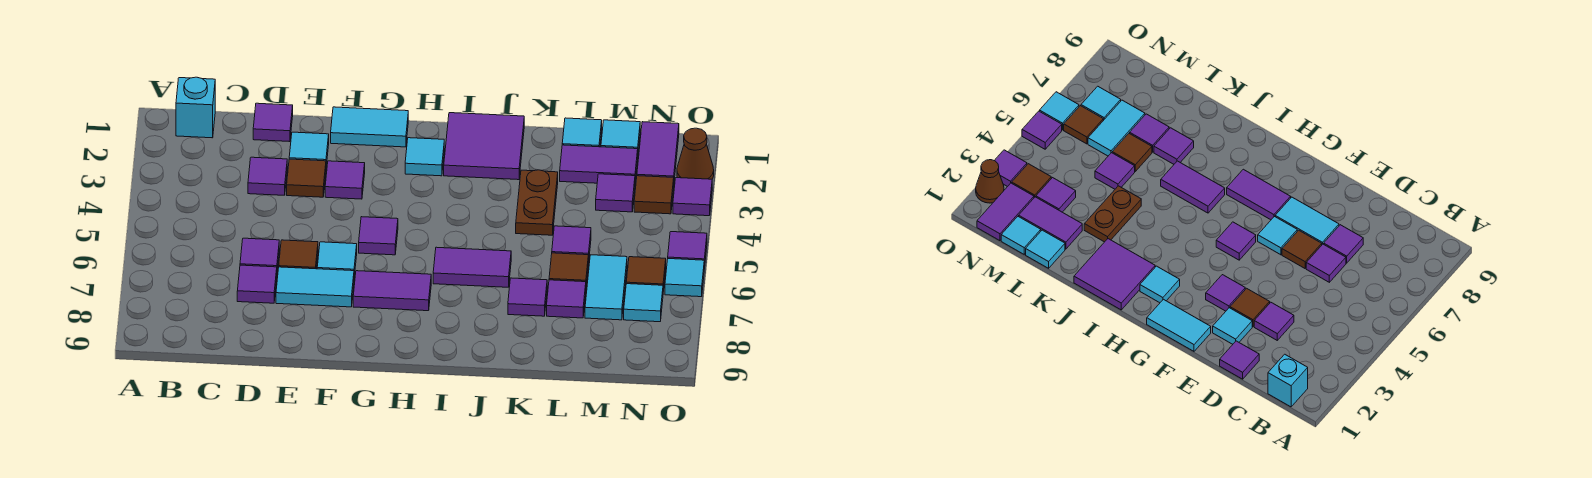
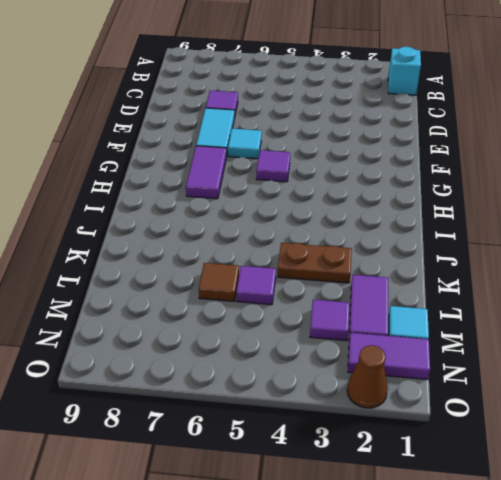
none -> purple tile D1 level 1
none -> purple tile D3 level 1
none -> purple tile D6 level 1
none -> cyan tile E2 level 1

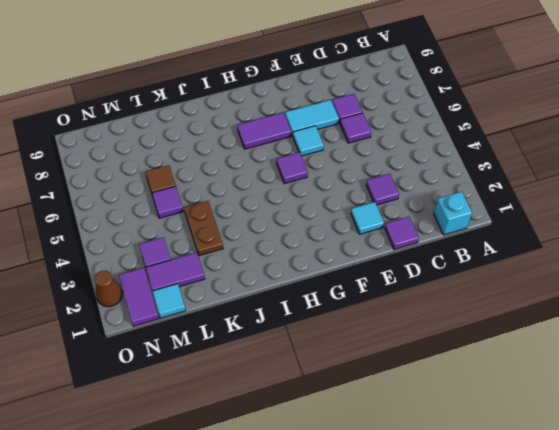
none -> brown tile E3 level 1
none -> brown tile E6 level 1
none -> cyan tile F1:G1 level 1
none -> purple tile F3 level 1

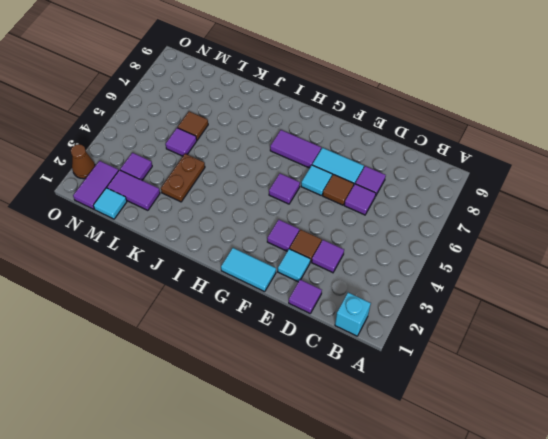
none -> cyan tile H2 level 1
none -> purple tile I1:J2 level 1
none -> purple tile I6:J6 level 1
none -> purple tile K7 level 1

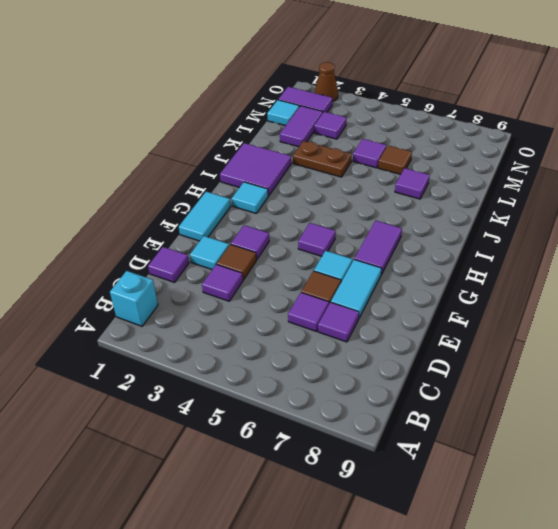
none -> purple tile I6:J6 level 1
none -> cyan tile L1 level 1
none -> purple tile L7 level 1
none -> cyan tile M6:M7 level 1

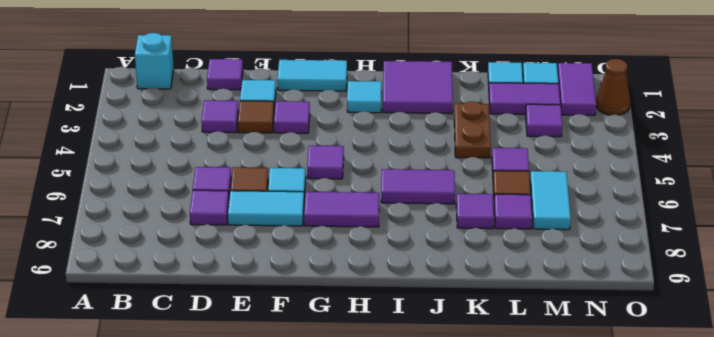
none -> brown tile N3 level 1
none -> brown tile N6 level 1
none -> cyan tile N7 level 1
none -> purple tile O3 level 1

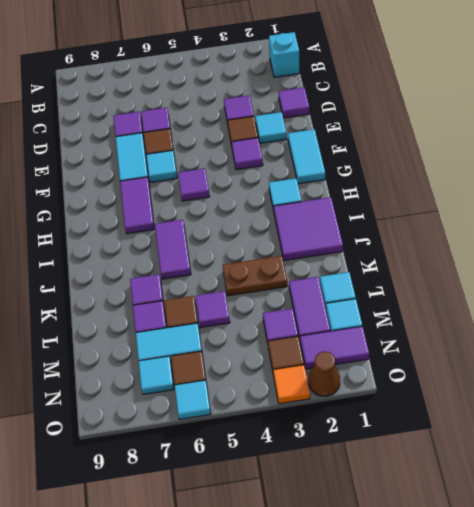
orange tile O3 level 1 -> purple tile O3 level 1
none -> purple tile O5 level 1

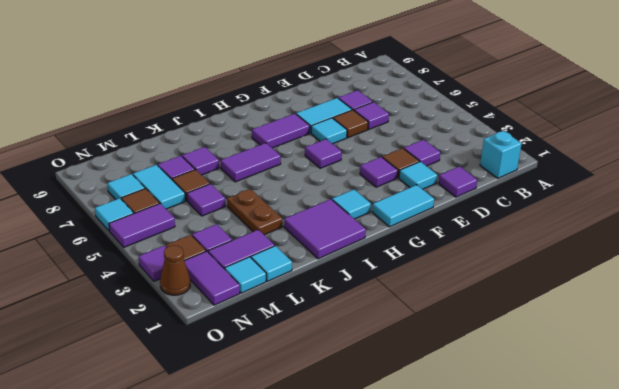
purple tile N5:O5 level 1 -> purple tile O5 level 1

